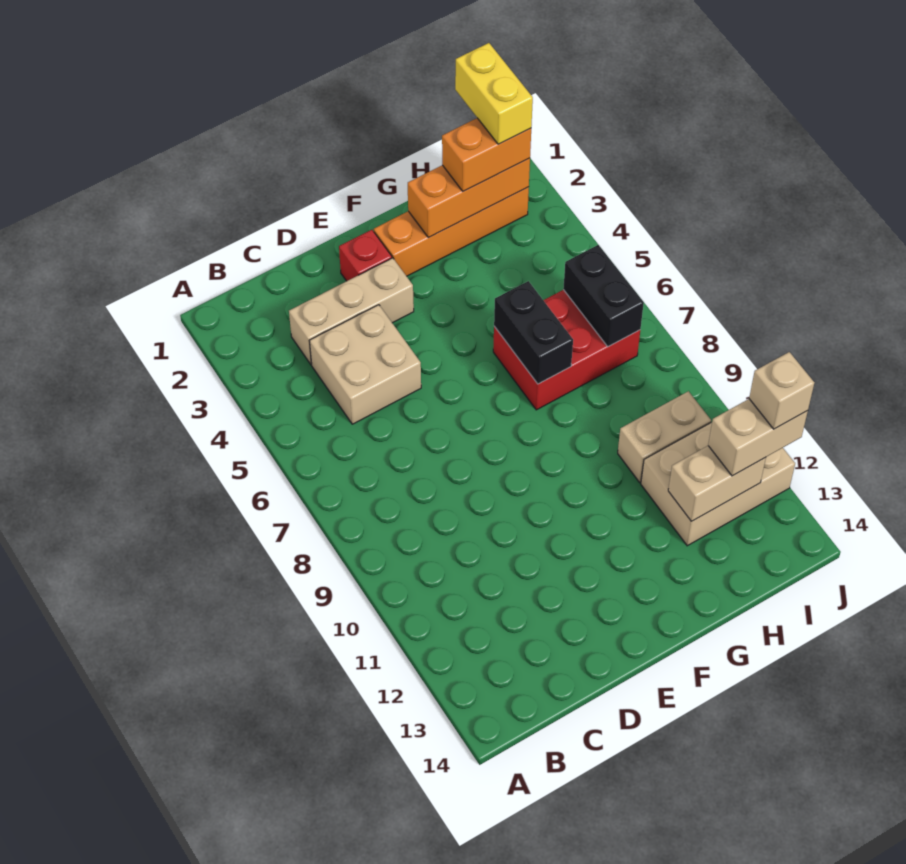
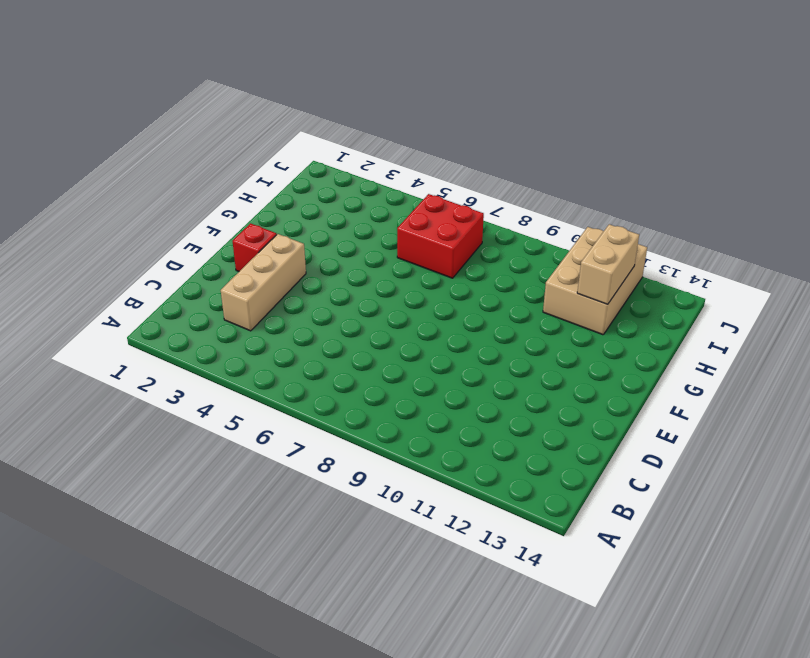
red brick H6:I7 level 1 -> red brick G6:I7 level 1
none -> tan brick C4:D5 level 1
none -> orange brick F2:I2 level 1
none -> tan brick H10:I10 level 1

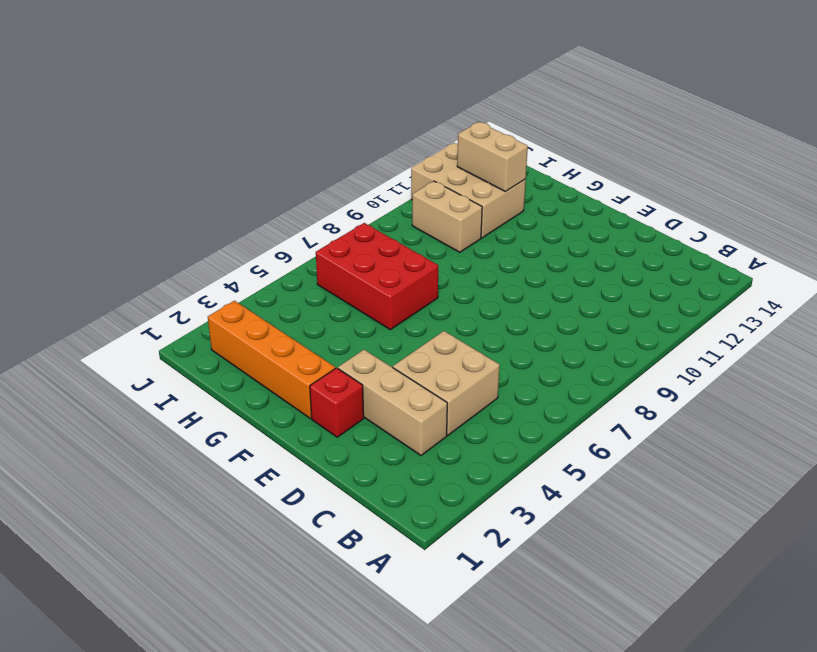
none -> orange brick G2:I2 level 2
none -> black brick G6:G7 level 2
none -> black brick I6:I7 level 2

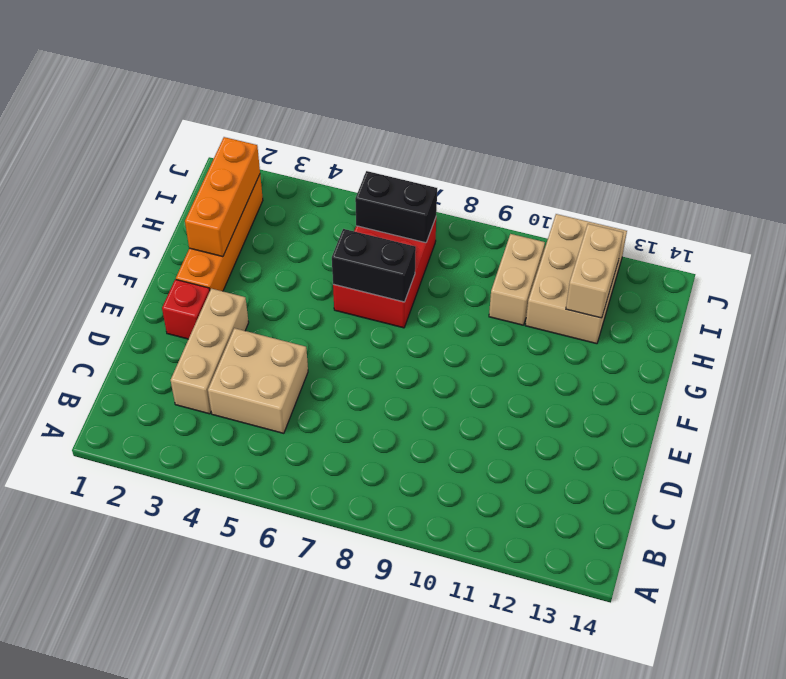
none -> orange brick H2:I2 level 3
none -> tan brick I12:J12 level 3
none -> yellow brick I1:I2 level 4

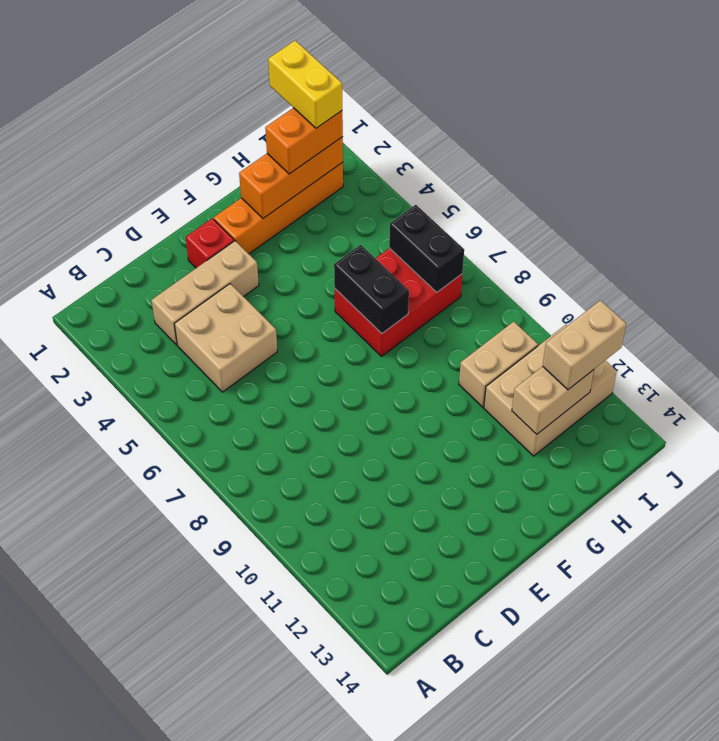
none -> tan brick J12 level 4

